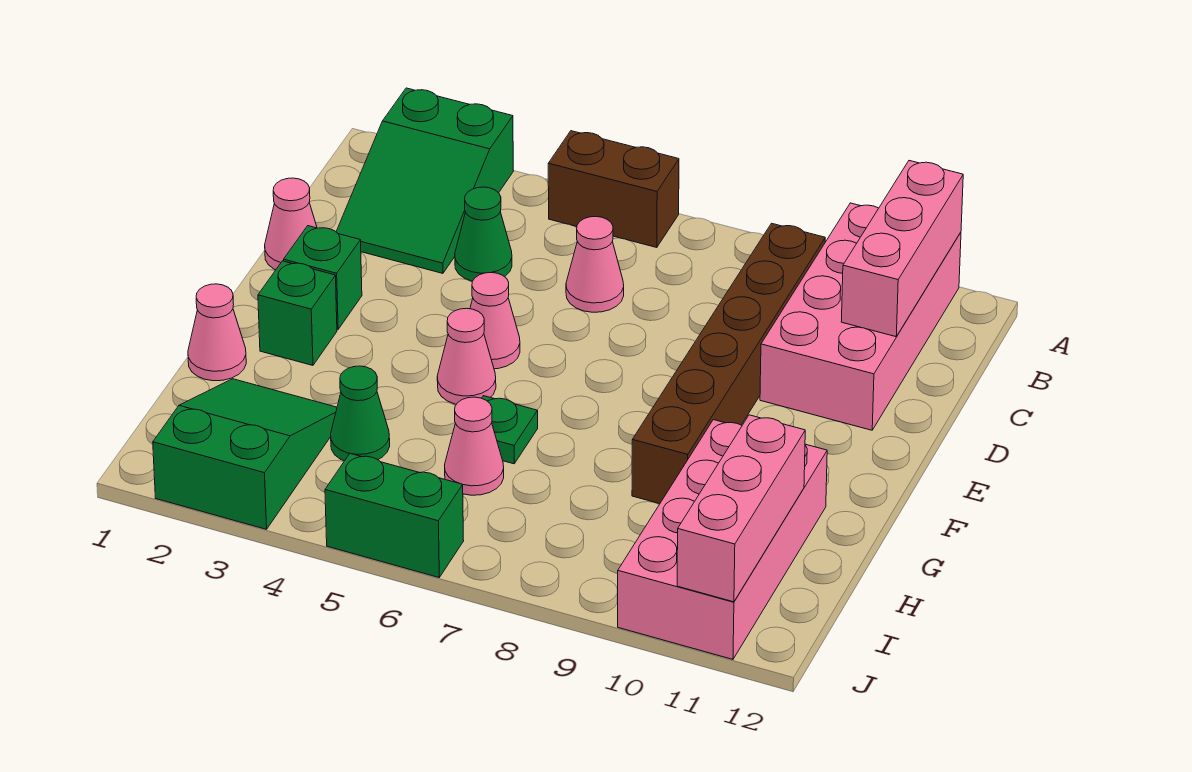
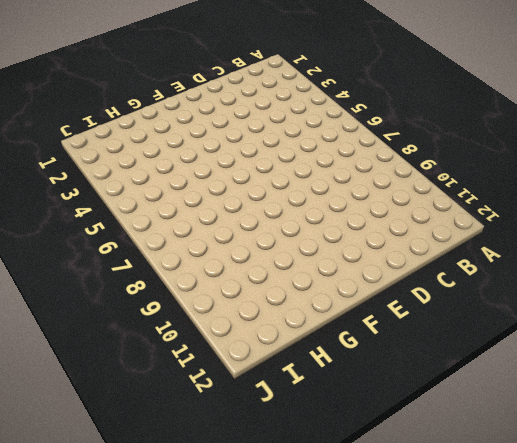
none -> green slope A2:C3 level 1 top A
none -> brown brick A5:A6 level 1
none -> pink brick A10:D11 level 1

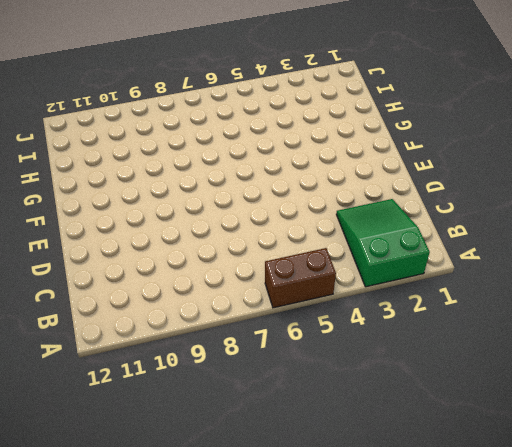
none -> pink brick A10:D11 level 1
none -> brown brick B9:G9 level 1
none -> green cone C4 level 1

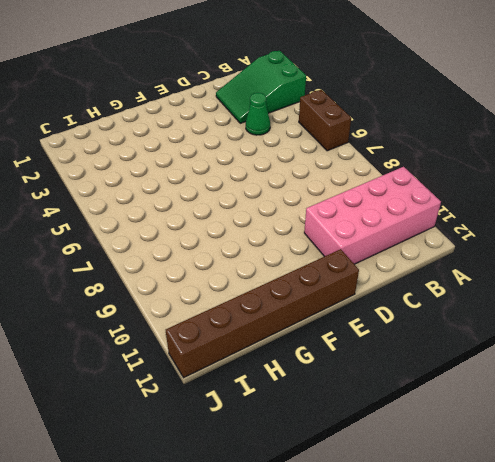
brown brick E12:J12 level 1 -> brown brick B9:G9 level 1
none -> pink cone C6 level 1
none -> pink cone D1 level 1
none -> green brick E2 level 1

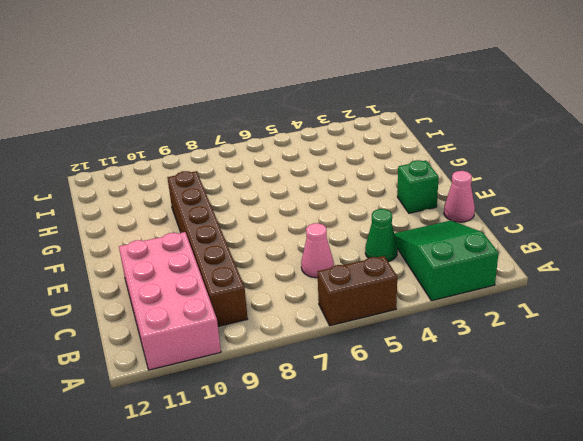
none -> pink cone E5 level 1
none -> green brick F2 level 1
none -> pink cone F5 level 1

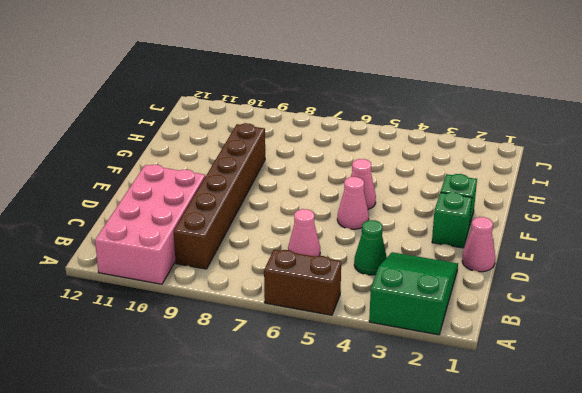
none -> pink cone G1 level 1
none -> green plate G6 level 1
none -> pink brick G10:J11 level 1

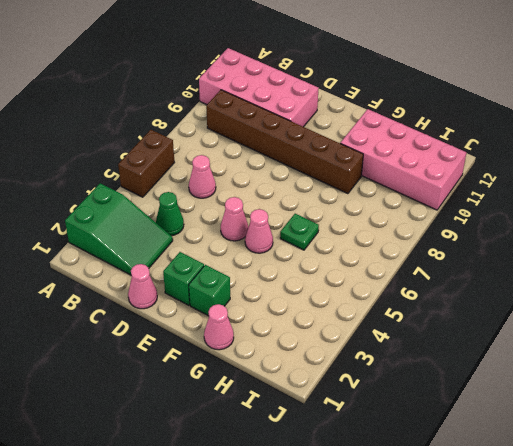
none -> green slope H2:J3 level 1 top J
none -> green cone H4 level 1
none -> pink cone H6 level 1

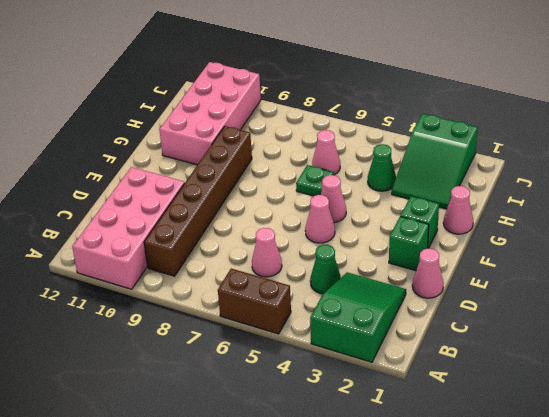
none -> green brick J5:J6 level 1
none -> pink brick A11:C11 level 2
none -> pink brick H11:J11 level 2

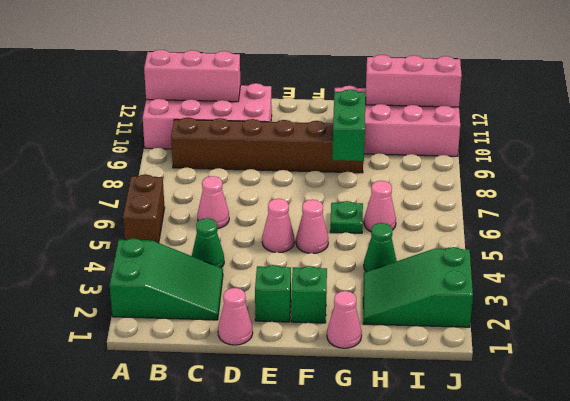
green brick G8:G9 level 2 -> green brick J5:J6 level 1

